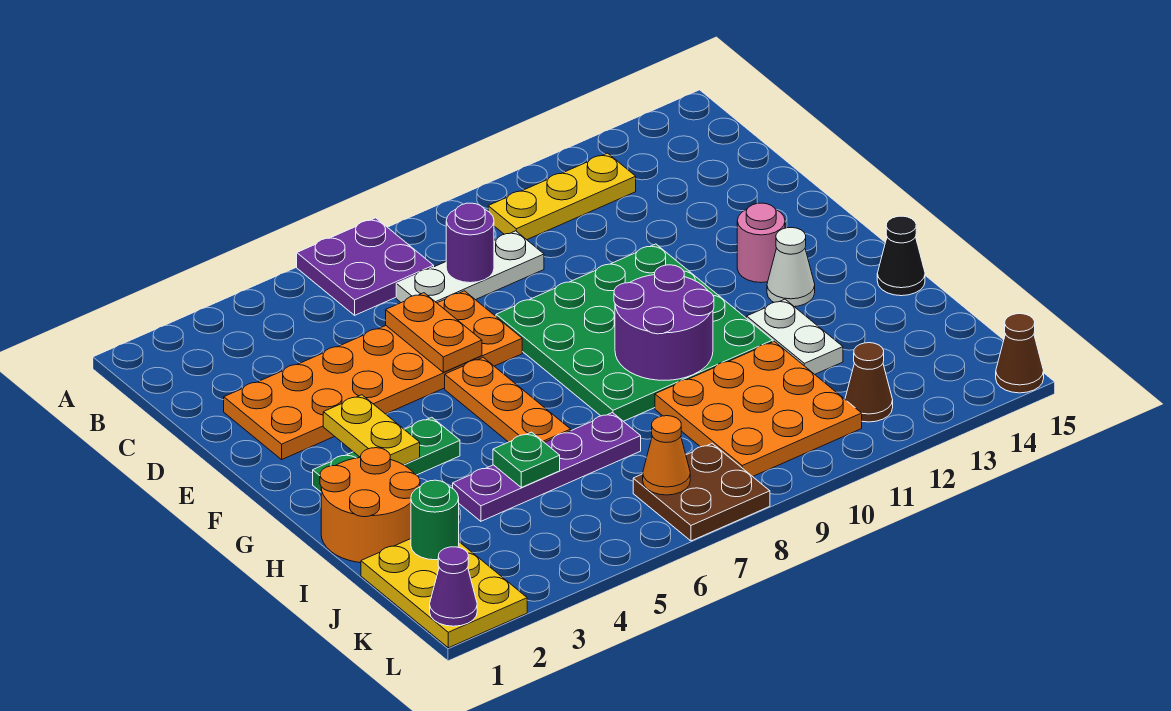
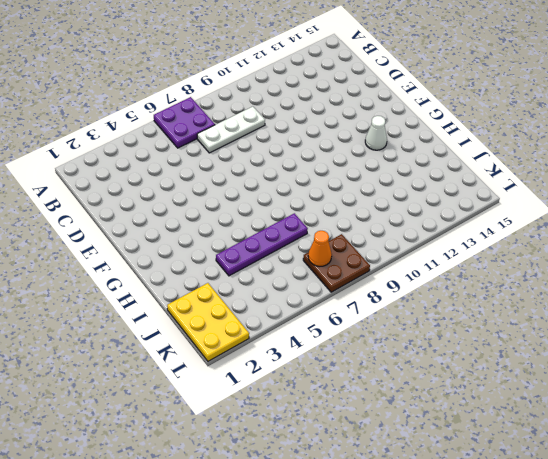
none -> yellow plate B10:B12 level 1
none -> orange plate D2:E7 level 1
none -> green plate E8:H11 level 1

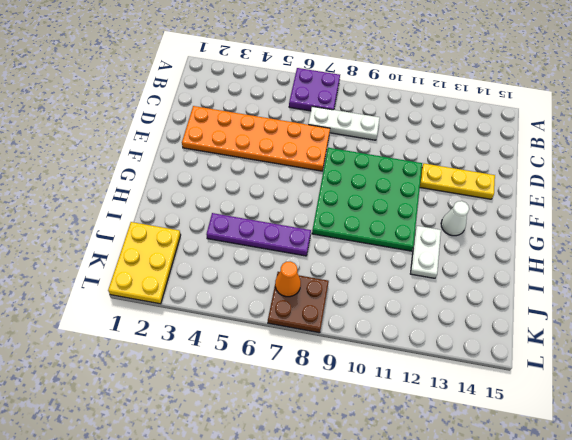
yellow plate E12:E14 level 1 -> yellow plate B10:B12 level 1
none -> orange plate F6:H6 level 1
none -> pink round brick F13 level 1
none -> green plate G2:G4 level 1

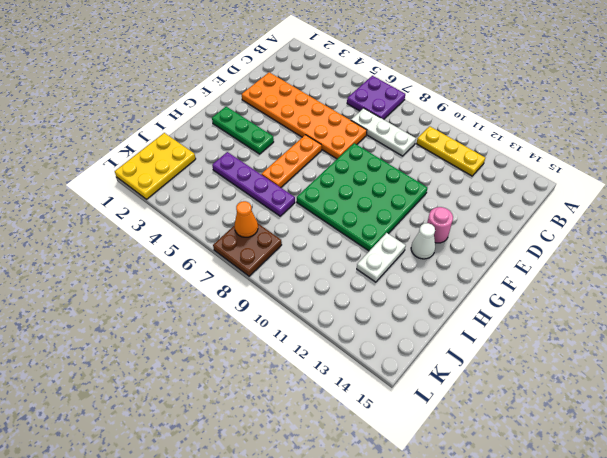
none -> orange round brick H1:I2 level 1
none -> black cone H15 level 1
none -> orange plate I9:K11 level 1

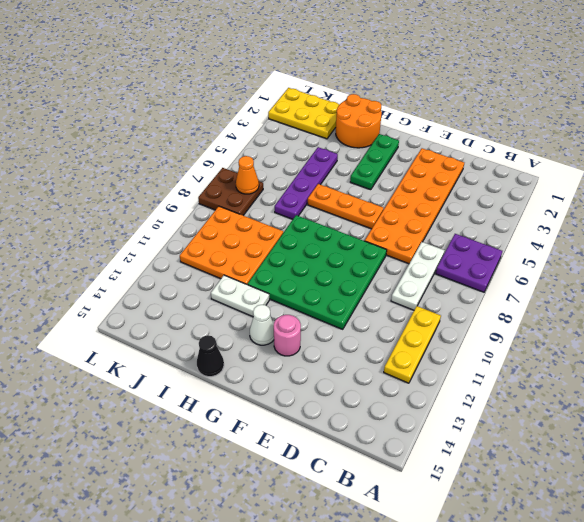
none -> brown cone K12 level 1
none -> brown cone L15 level 1
none -> purple round brick C8 level 2

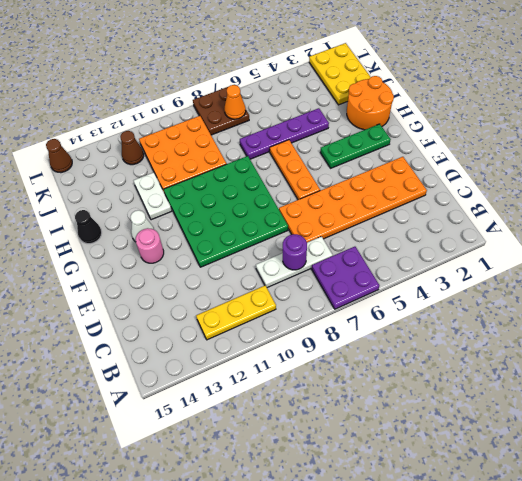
none -> orange plate D6:E6 level 2
none -> yellow plate F3:G3 level 2
none -> purple round brick G9:H10 level 2

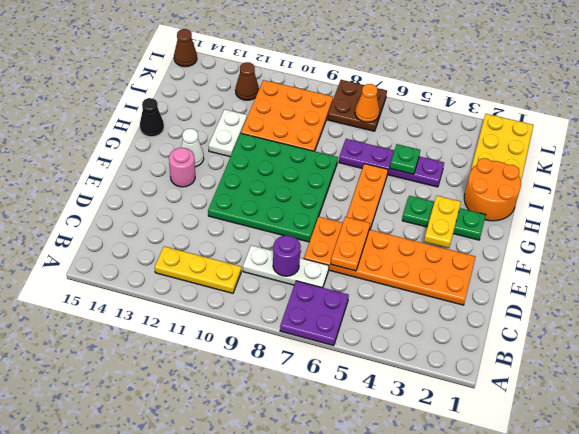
none -> purple round brick G9:H10 level 2
none -> green round brick J2 level 2
none -> purple cone L1 level 2

